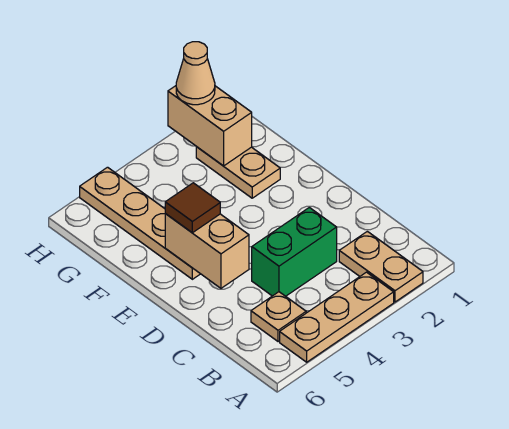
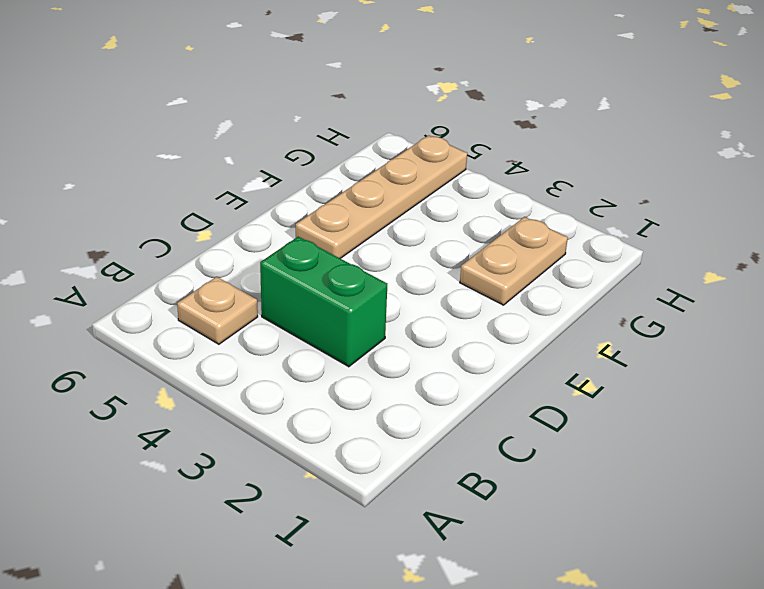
none -> tan plate A2:B2 level 1
none -> tan plate A3:A5 level 1

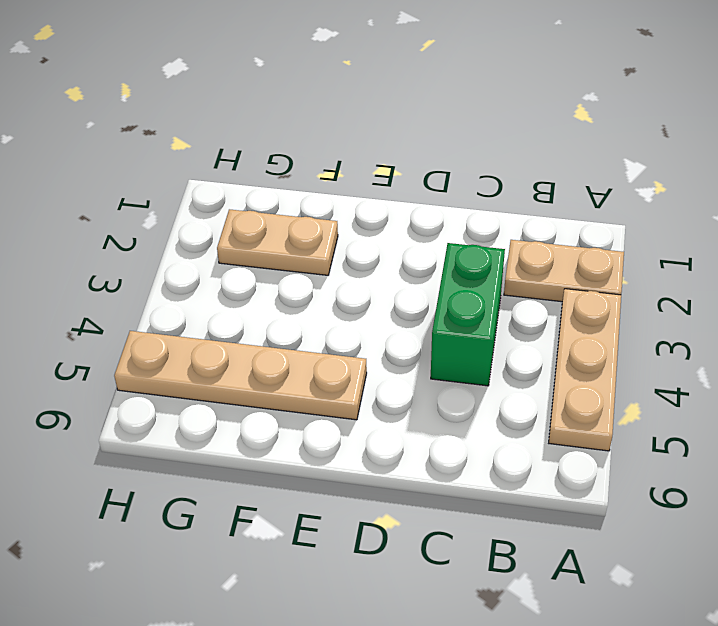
none -> tan plate B5 level 1
none -> tan brick D5:E5 level 2

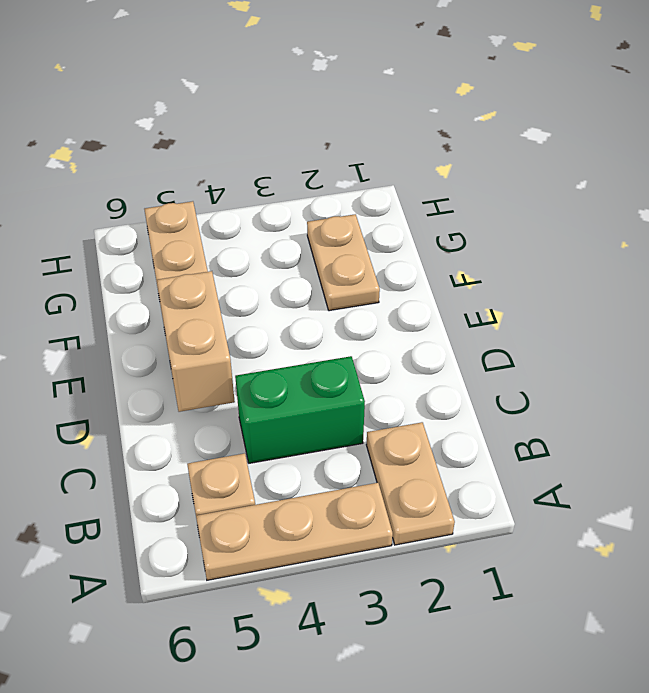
none -> tan brick G2:H2 level 2
none -> brown tile E5 level 3

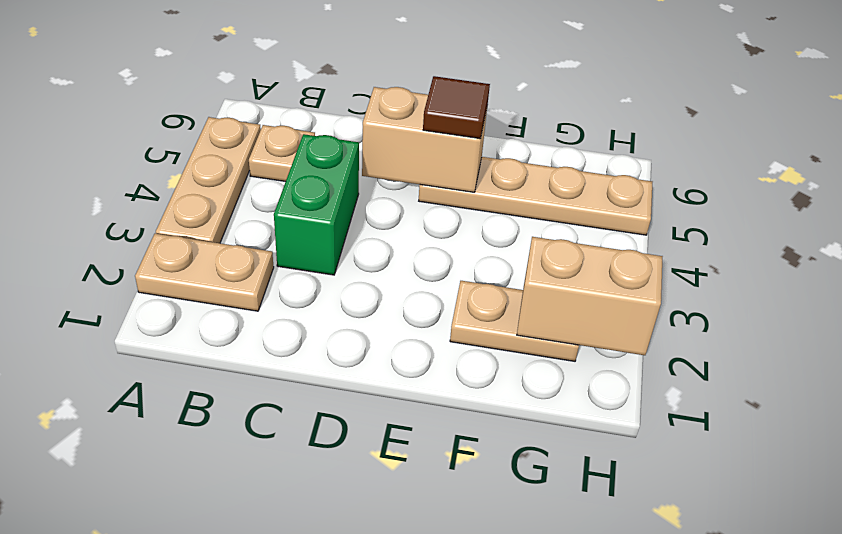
none -> tan cone H2 level 3

